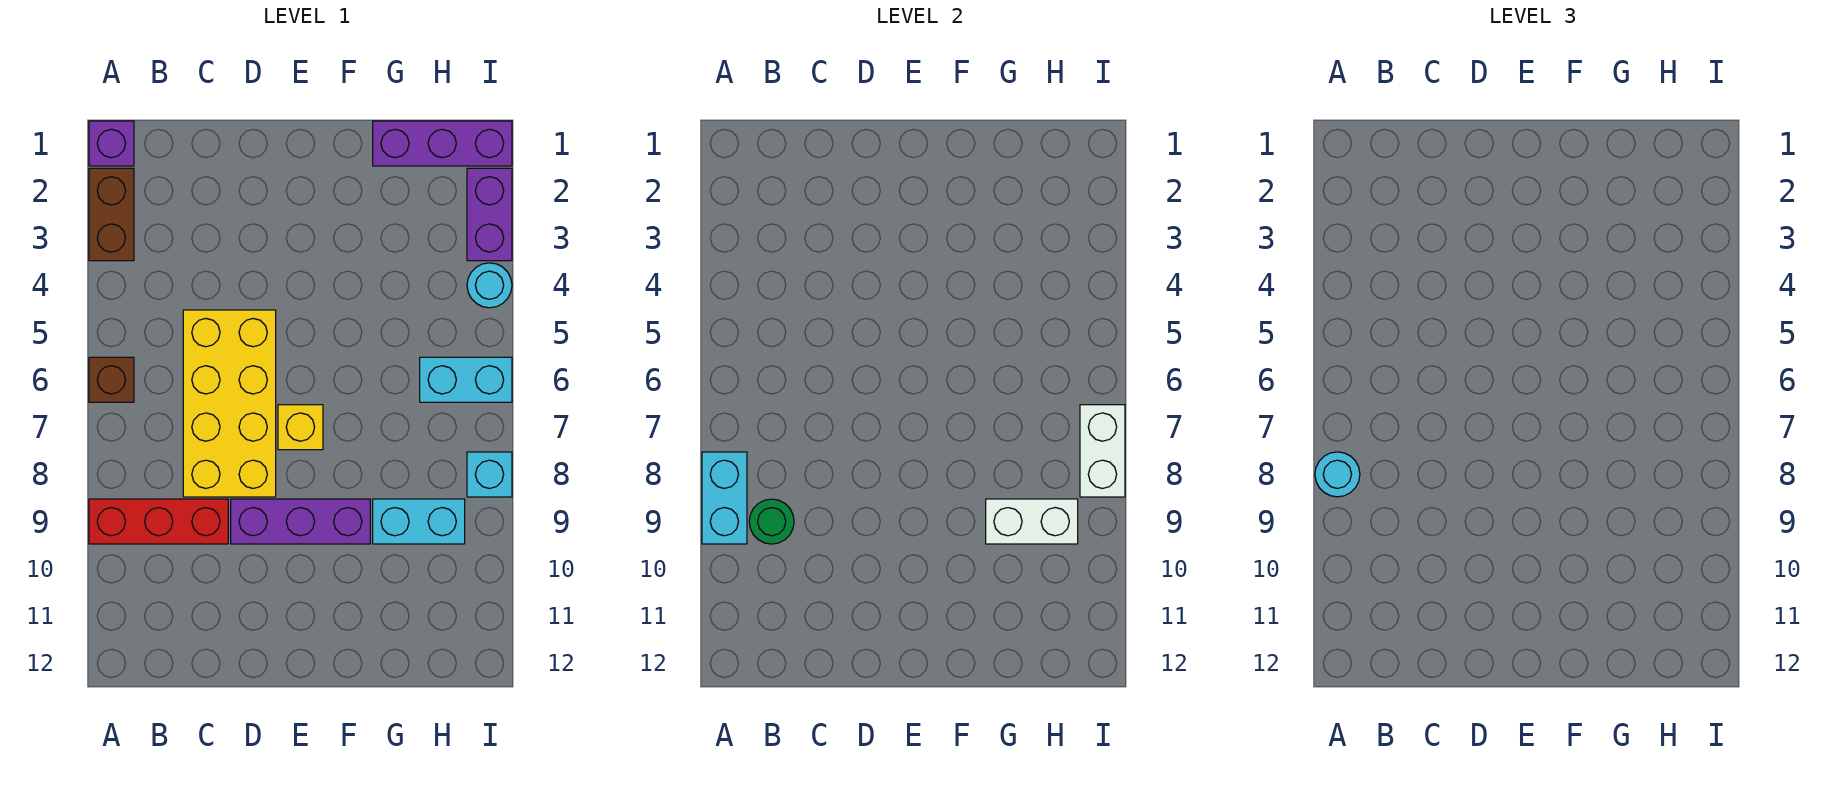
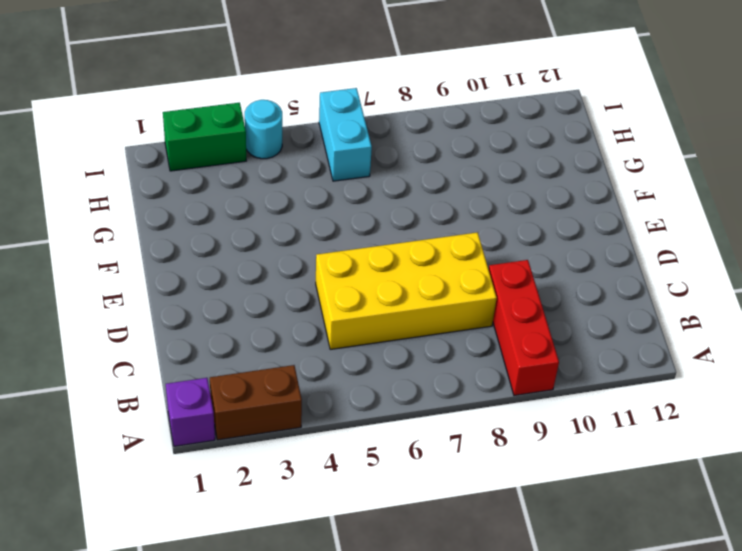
green brick I2:I3 level 1 -> purple brick I2:I3 level 1
none -> brown brick A6 level 1
none -> purple brick D9:F9 level 1
none -> yellow brick E7 level 1

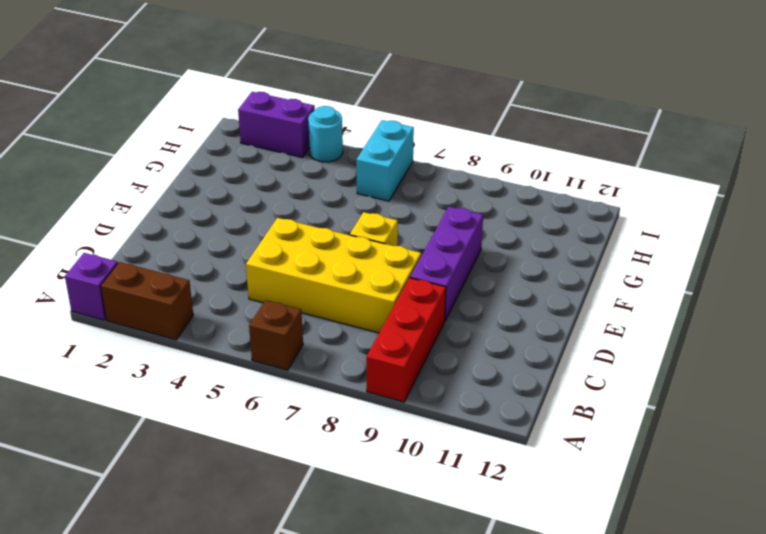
none -> purple brick G1:I1 level 1
none -> cyan brick G9:H9 level 1
none -> cyan brick I8 level 1

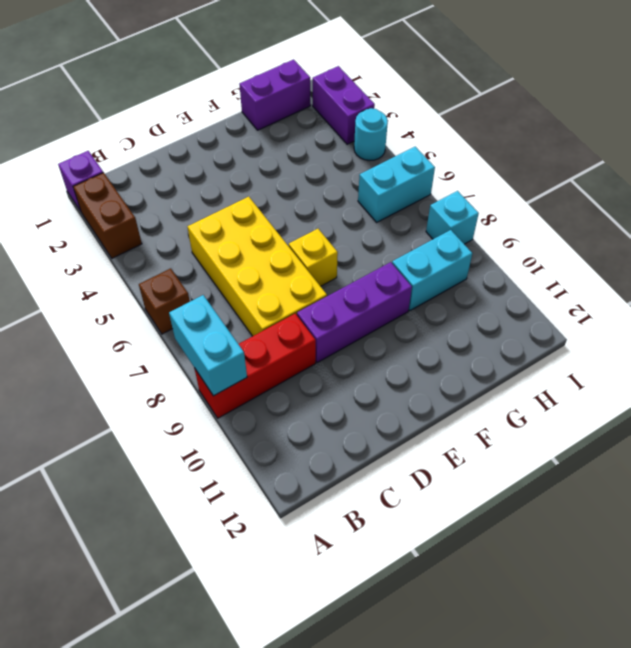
purple brick G1:H1 level 1 -> purple brick G1:I1 level 1
none -> green round brick B9 level 2
none -> white brick G9:H9 level 2
none -> white brick I7:I8 level 2

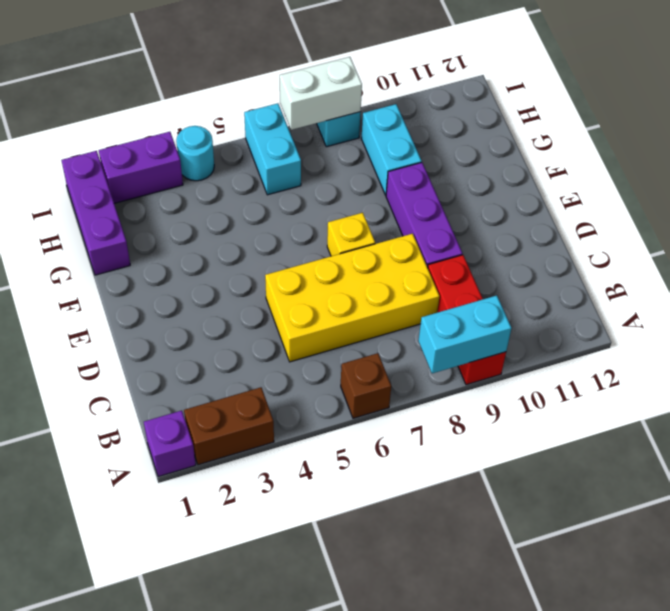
none -> green round brick B9 level 2
none -> white brick G9:H9 level 2
none -> cyan round brick A8 level 3

